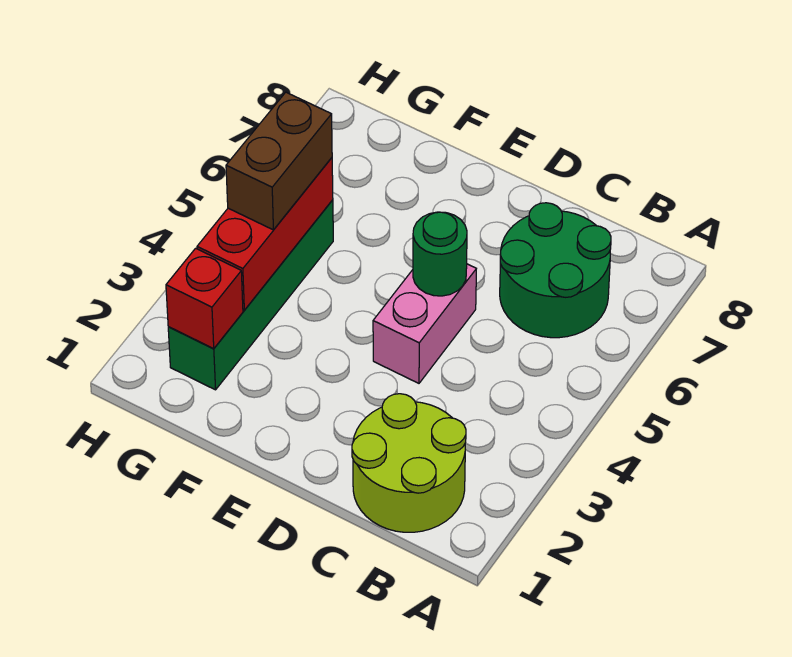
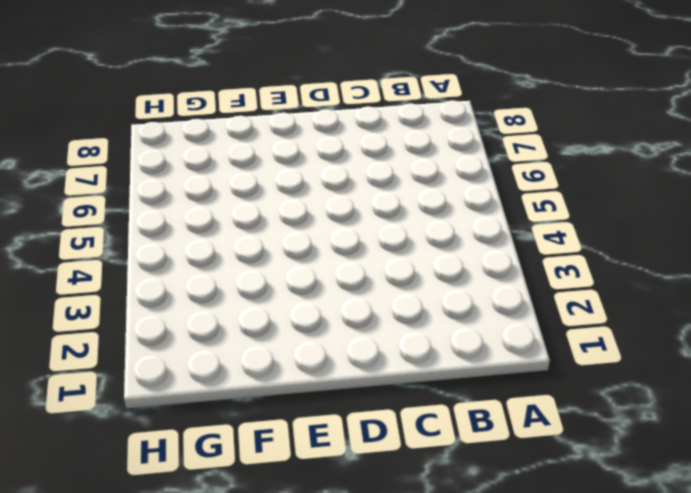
none -> lime round brick B1:C2 level 1
none -> green round brick B6:C7 level 1

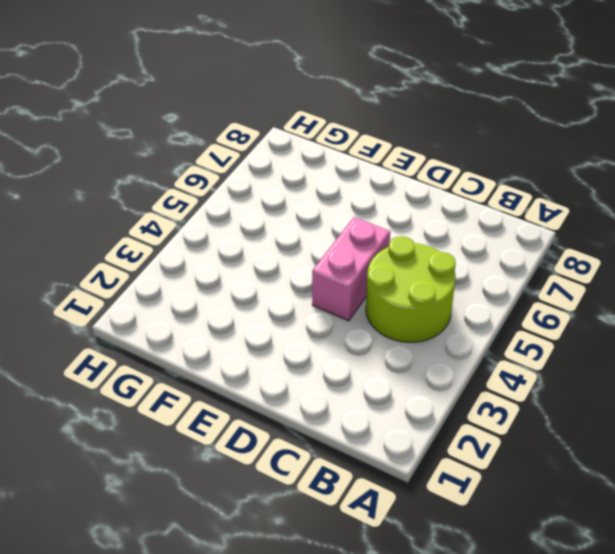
lime round brick B4:C5 level 1 -> lime round brick B1:C2 level 1
none -> green round brick B6:C7 level 1
none -> green brick G2:G5 level 1

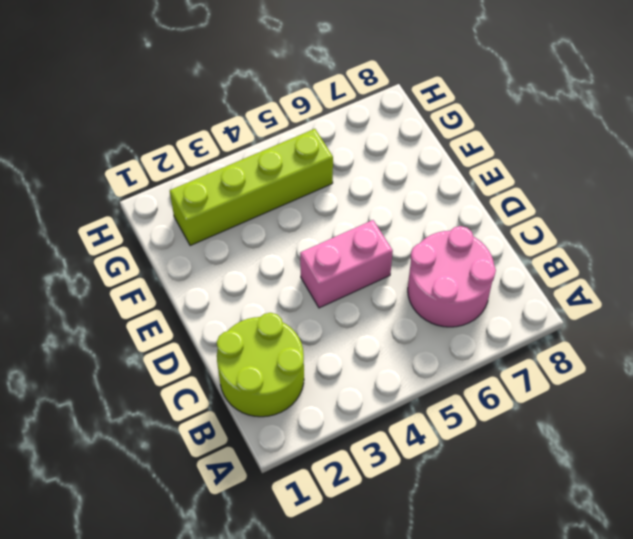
pink round brick B6:C7 level 1 -> green round brick B6:C7 level 1
lime brick G2:G5 level 1 -> green brick G2:G5 level 1
none -> green round brick D5 level 2
none -> red brick G2 level 2

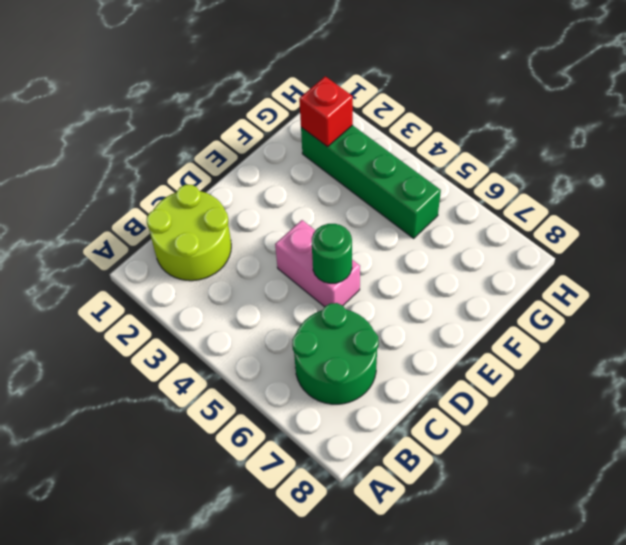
none -> red brick G3:G5 level 2
none -> brown brick G4:G5 level 3

